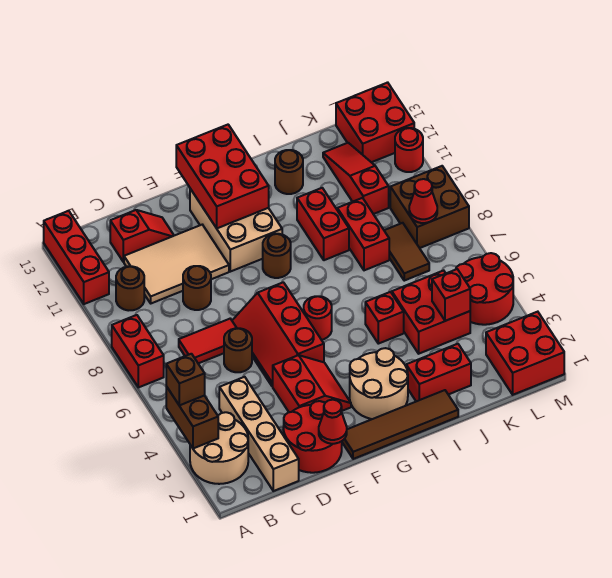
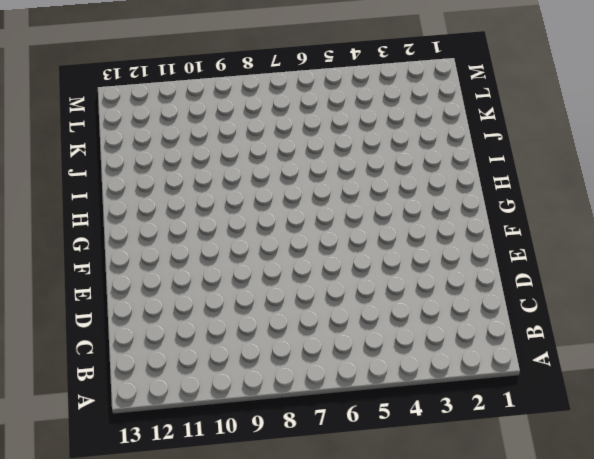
none -> tan round brick A2:B3 level 1
none -> red brick A7:A8 level 1
none -> red brick A11:A13 level 1
none -> brown round brick B10 level 1

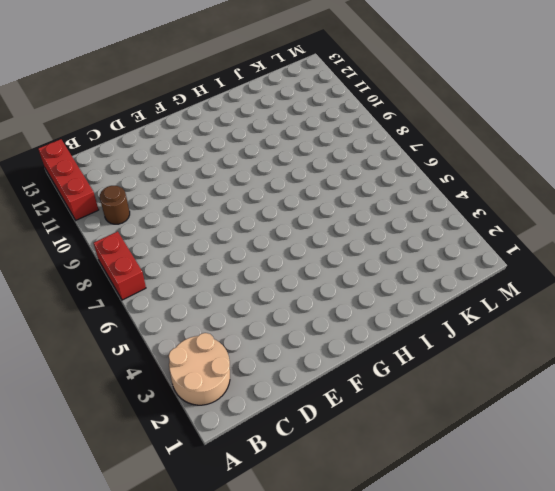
none -> tan brick C1:C4 level 1
none -> red tile C7:D7 level 1
none -> tan tile C10:E11 level 1
none -> red slope C12:D12 level 1 top C

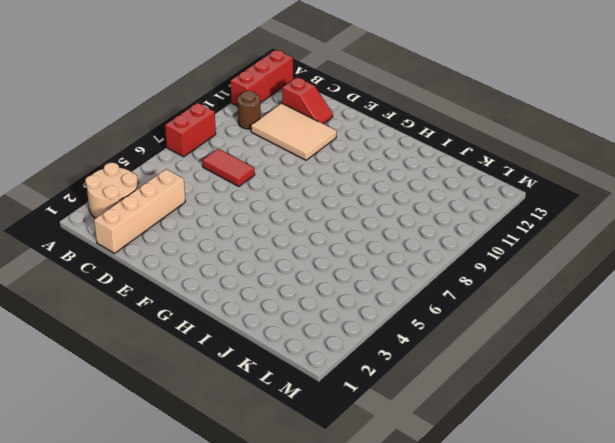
none -> red round brick D1:E2 level 1
none -> brown round brick D6 level 1
none -> brown round brick D9 level 1
none -> red slope E3:F4 level 1 top E

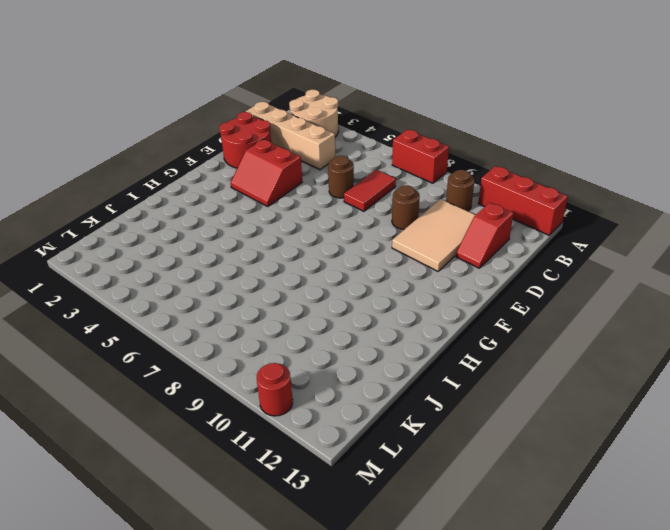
none -> red slope E5:F7 level 1 top F
none -> brown tile F1:I1 level 1
none -> tan brick F10:G12 level 1
none -> tan round brick G2:H3 level 1

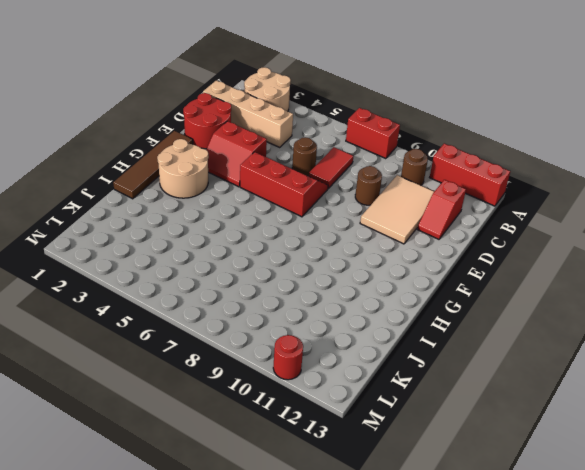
none -> tan brick F10:G12 level 1
none -> red round brick G6 level 1
none -> brown round brick G9 level 1
none -> red brick I2:J2 level 1

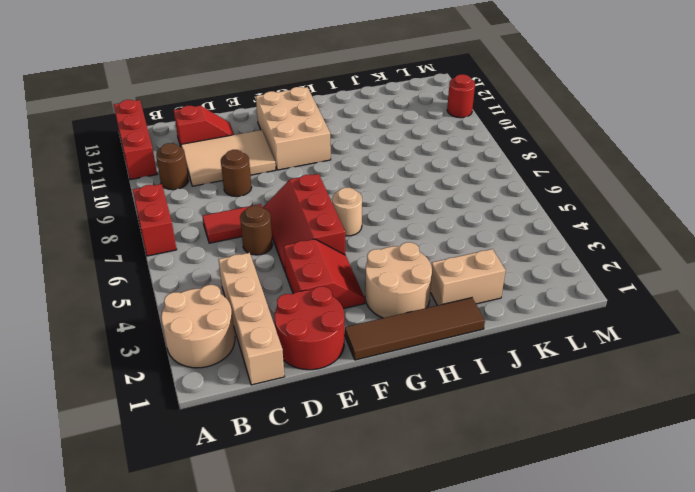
tan round brick G6 level 1 -> red round brick G6 level 1
tan brick I2:J2 level 1 -> red brick I2:J2 level 1
none -> brown round brick G9 level 1
none -> red brick I5 level 1
none -> red brick I9:I10 level 1
none -> brown round brick I12 level 1

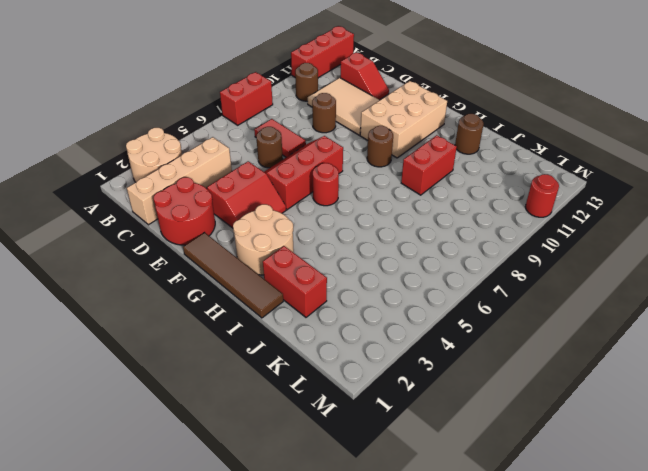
none -> red brick I5 level 1
none -> red brick J4:K5 level 1
none -> red brick J8:J9 level 1
none -> brown tile K7:K8 level 1

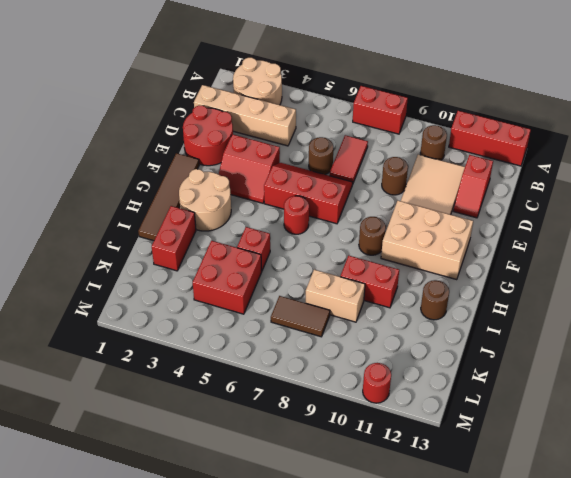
tan brick J8:J9 level 1 -> red brick J8:J9 level 1
none -> red slope K10:K12 level 1 top 10
none -> red brick L1:M2 level 1
none -> red round brick L4:M5 level 1
none -> brown brick L8:M9 level 1

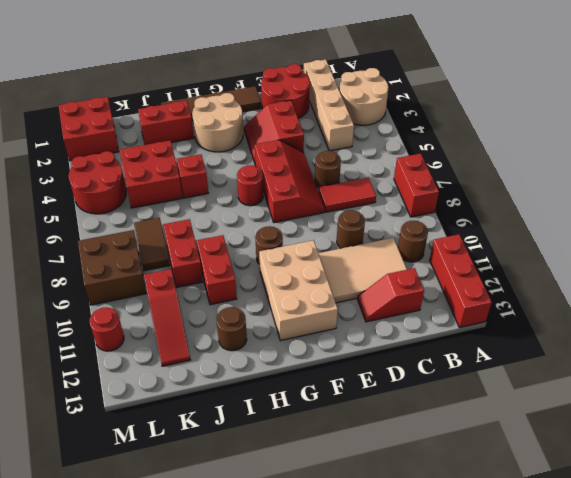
none -> red brick L12:M13 level 1
none -> brown brick A3:A4 level 2
none -> red cone E1 level 2
none -> red brick F11:G13 level 2

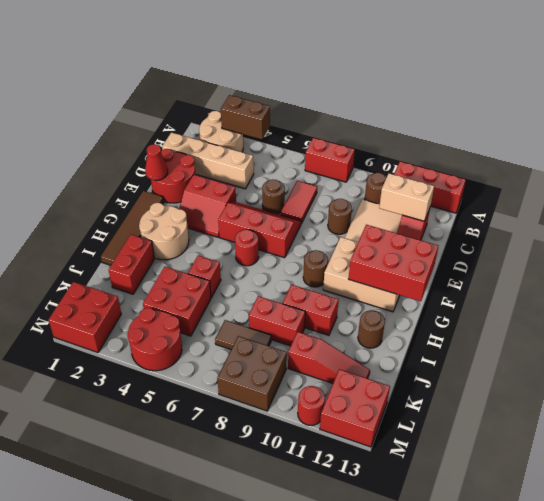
tan brick C11:C12 level 2 -> none
none -> red brick K4 level 2
none -> red cone L8 level 2
none -> brown brick A4 level 3

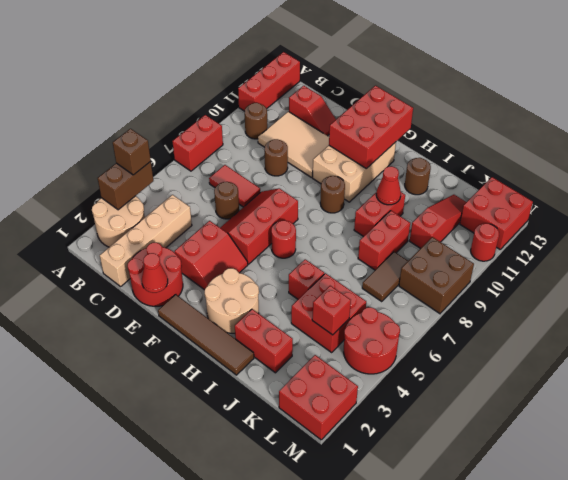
red cone I10 level 2 -> red cone L8 level 2

